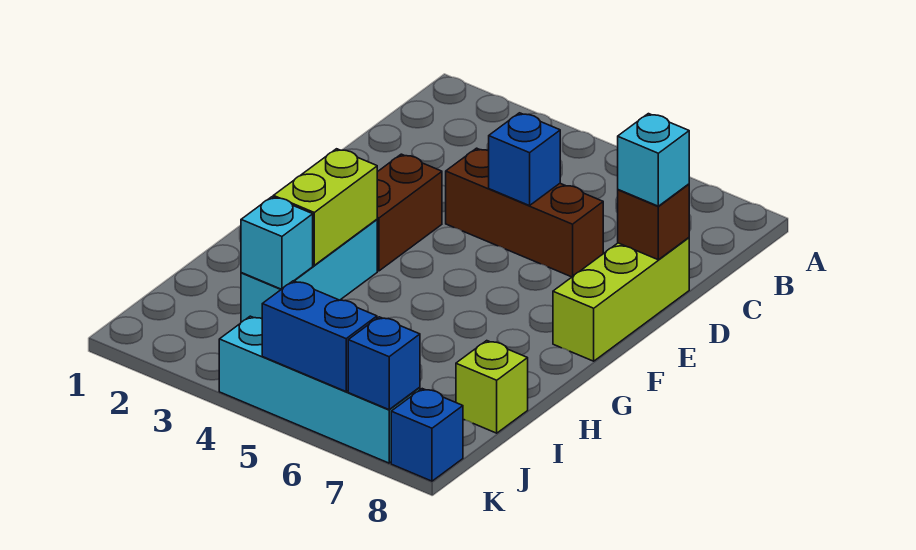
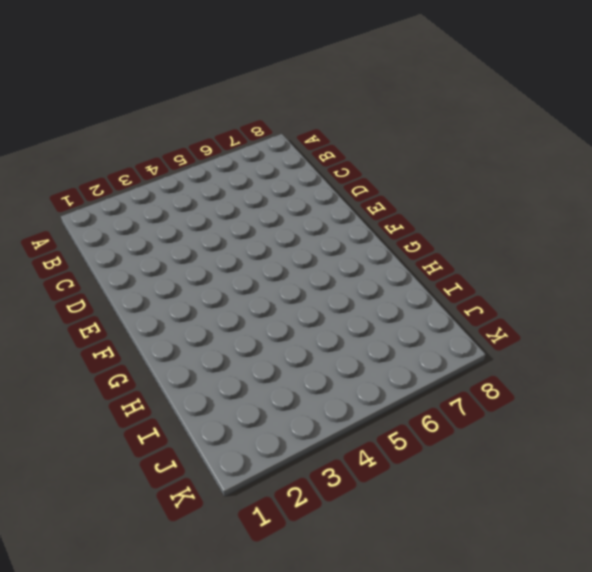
none -> brown brick D4:D6 level 1
none -> lime brick D8:F8 level 1
none -> brown brick E3:F3 level 1

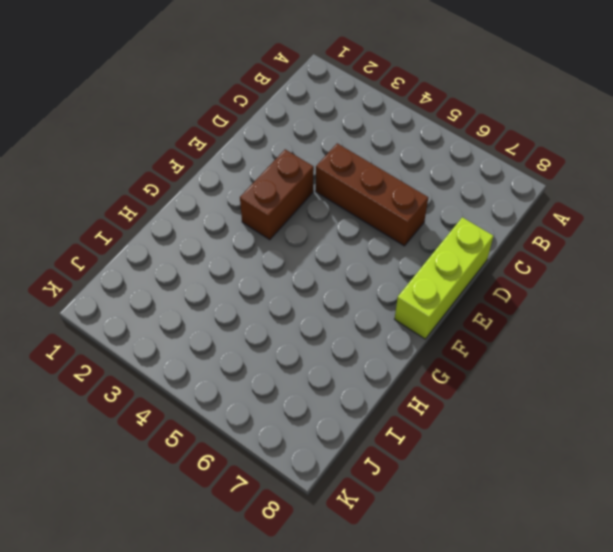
none -> cyan brick G3:I3 level 1
none -> lime brick I8 level 1
none -> cyan brick K4:K7 level 1

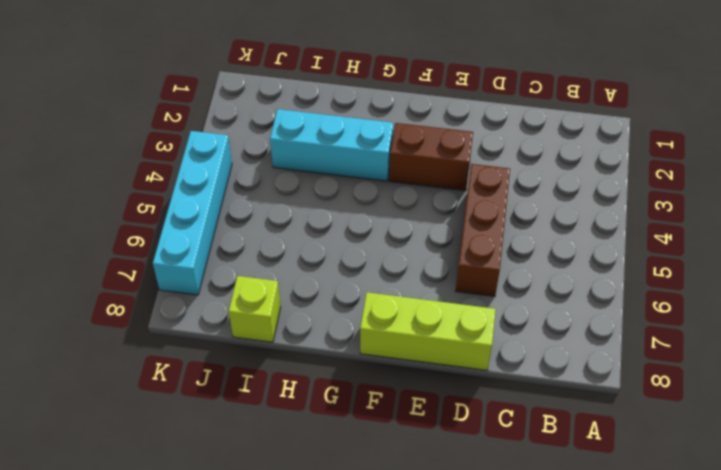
none -> blue brick K8 level 1
none -> blue brick D5 level 2
none -> brown brick D8 level 2

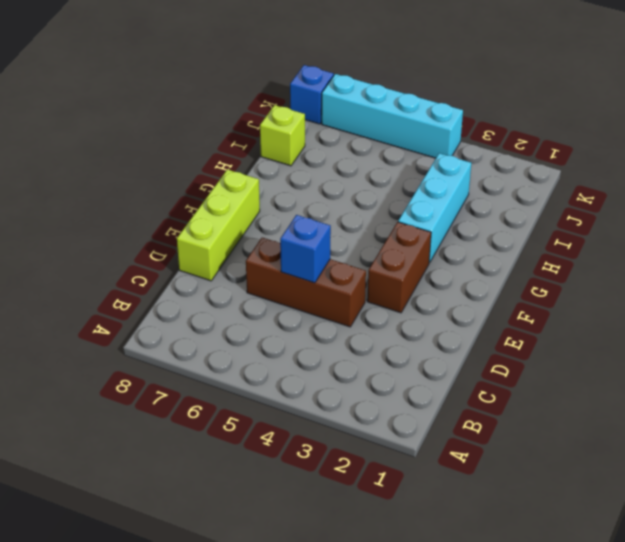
none -> brown brick D8 level 2
none -> lime brick G3:H3 level 2
none -> cyan brick I3 level 2

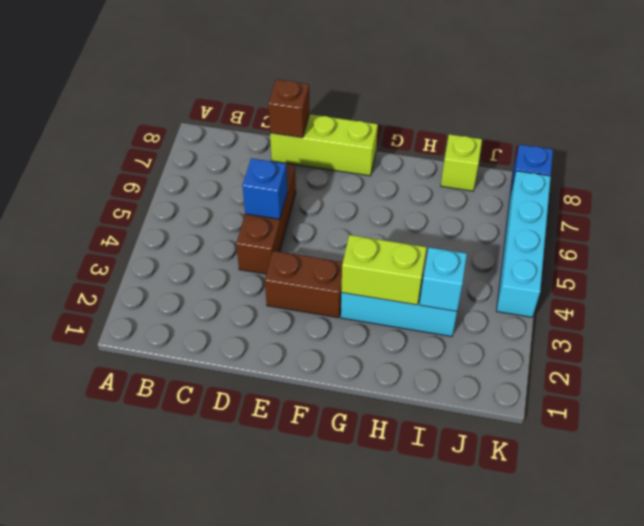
none -> blue brick K5:K6 level 2
none -> blue brick K7 level 2
none -> cyan brick D8 level 3

